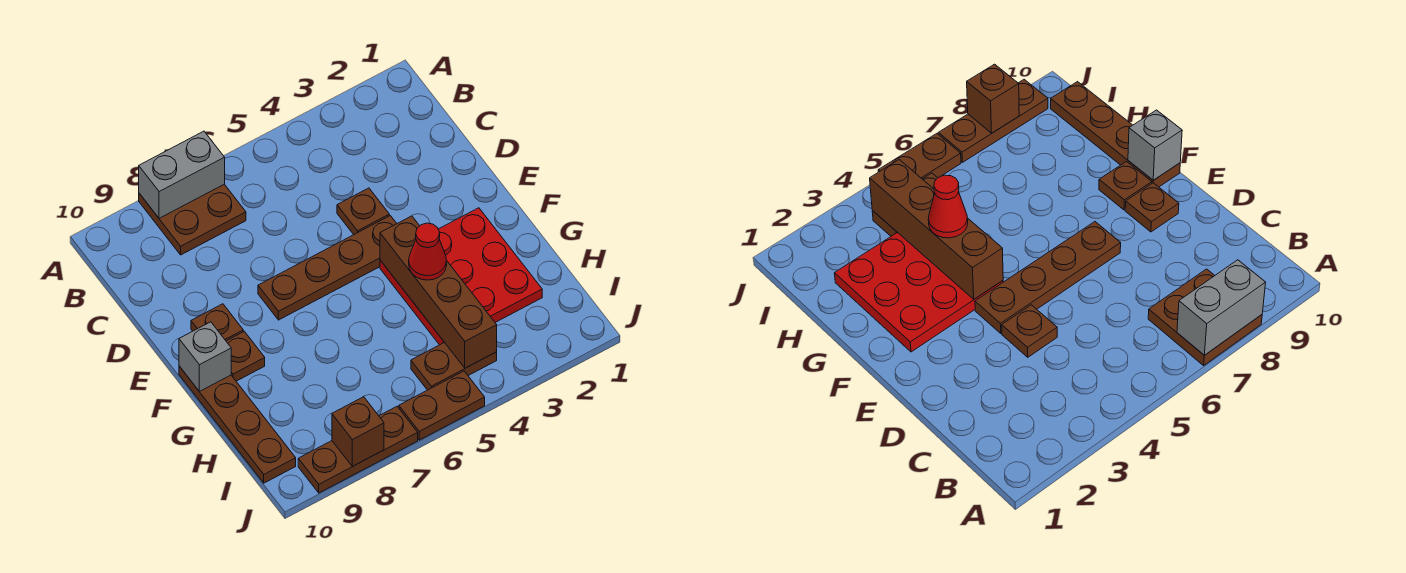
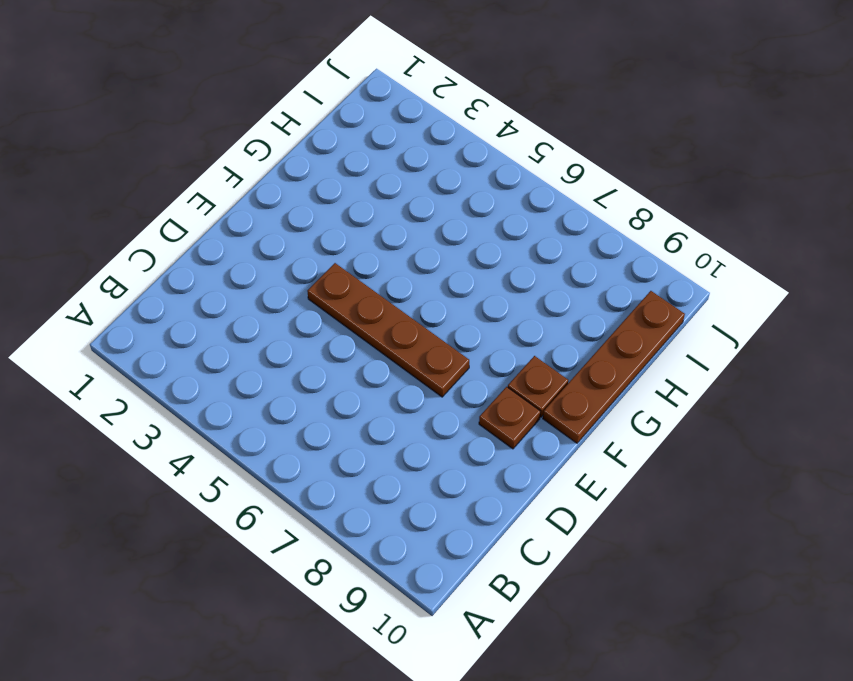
none -> brown plate A7:B8 level 1
none -> brown plate D4 level 1
none -> red plate F2:H4 level 1

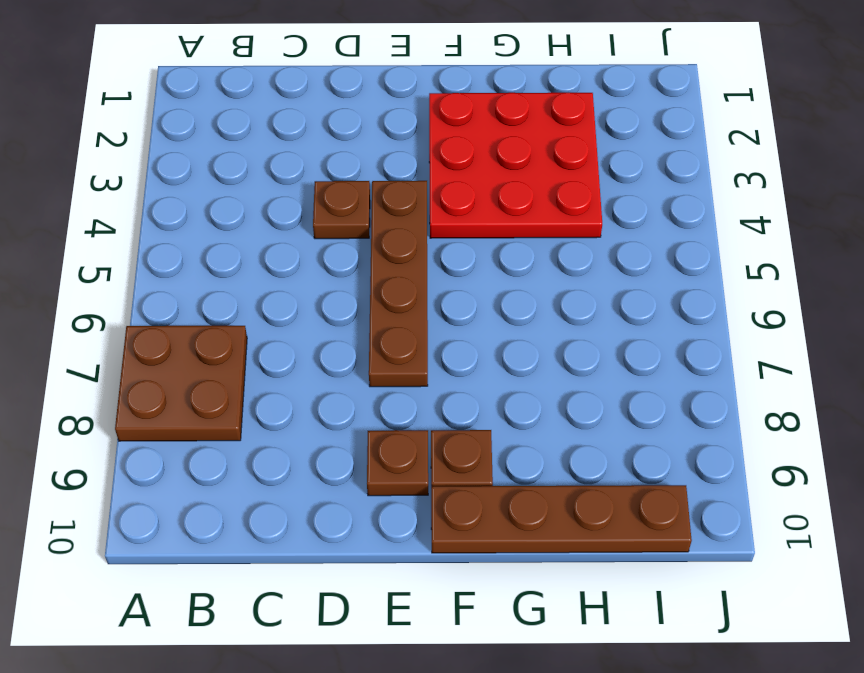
none -> brown plate I4:I5 level 1
none -> brown plate J5:J6 level 1
none -> brown plate J7:J9 level 1

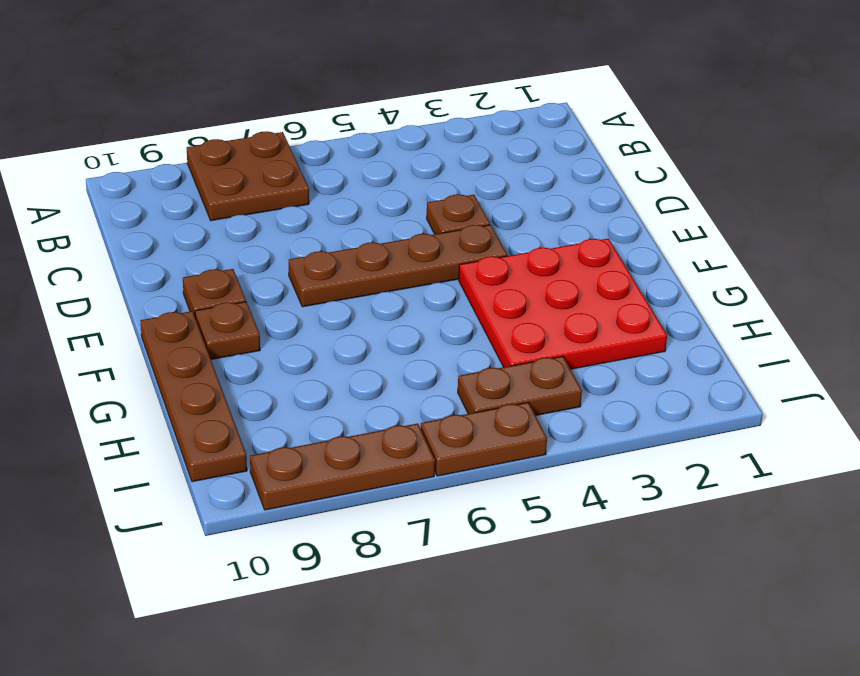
none -> grey brick A7:A8 level 2
none -> brown brick F4:I4 level 2
none -> grey brick F10 level 2

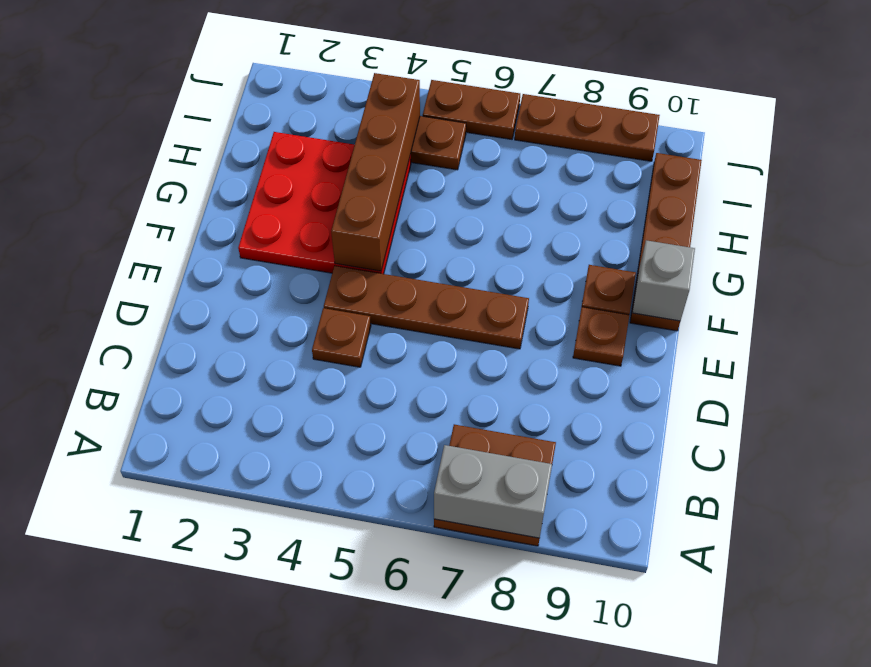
none -> brown brick J8 level 2
none -> red cone G4 level 3

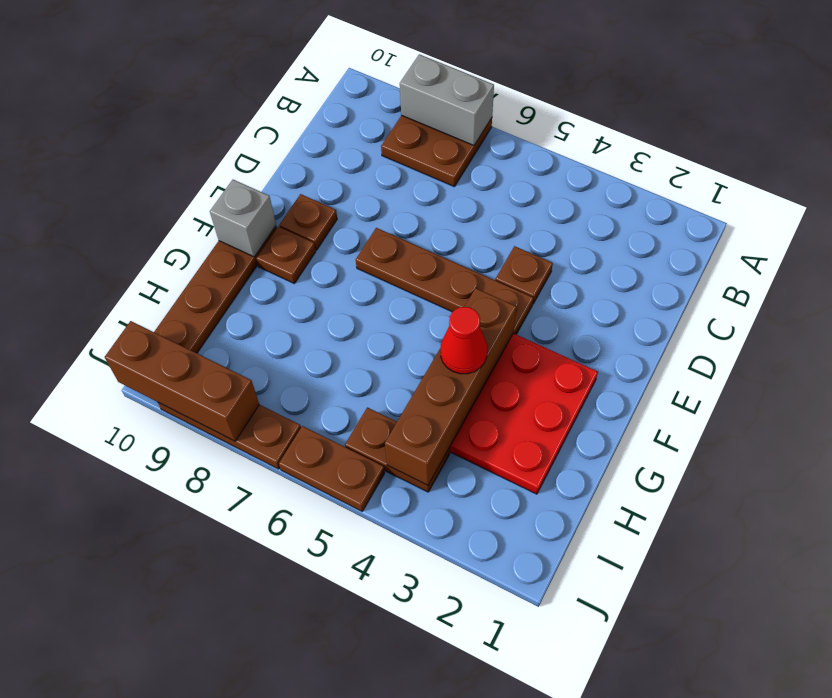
brown brick J8:J10 level 2 -> brown brick J8 level 2

